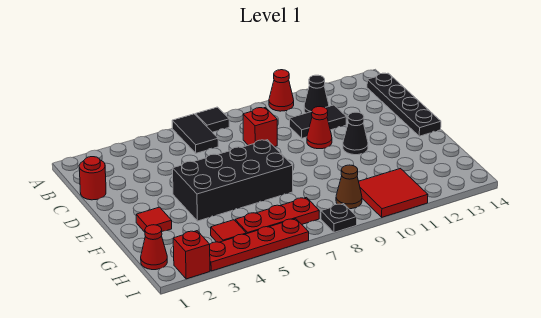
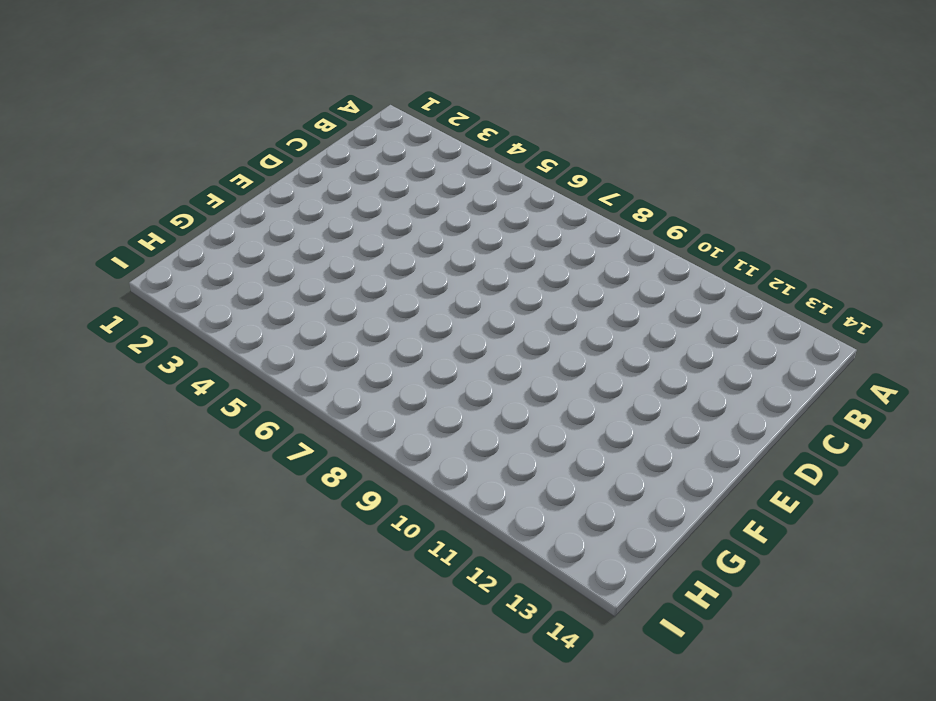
none -> black tile A6:B6 level 1
none -> black tile A7 level 1
none -> red cone A10 level 1

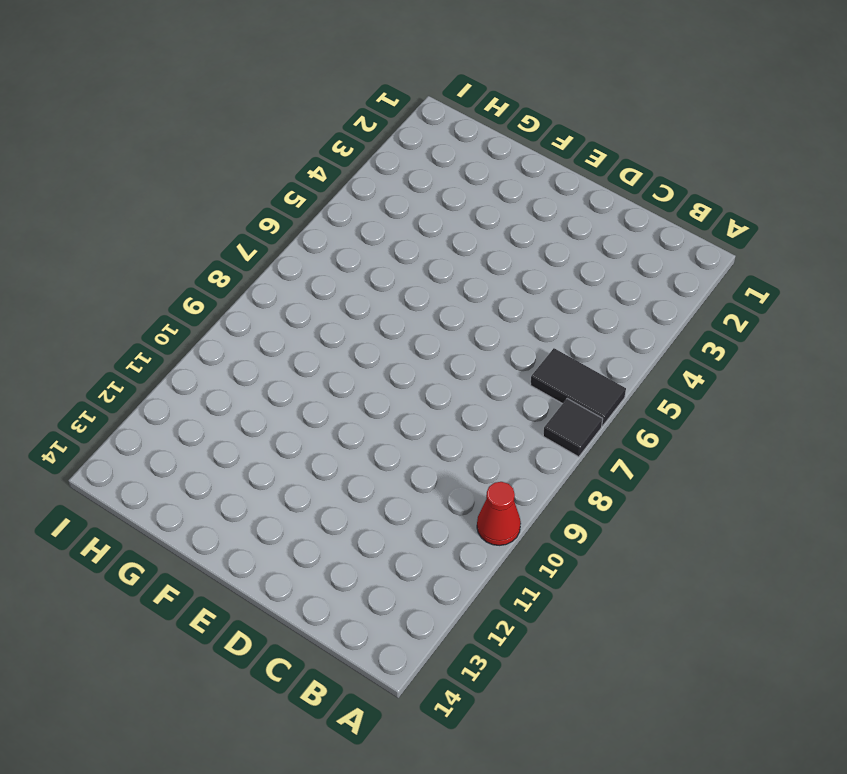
none -> black cone B11 level 1
none -> black plate B14:E14 level 1
none -> red round brick C1 level 1

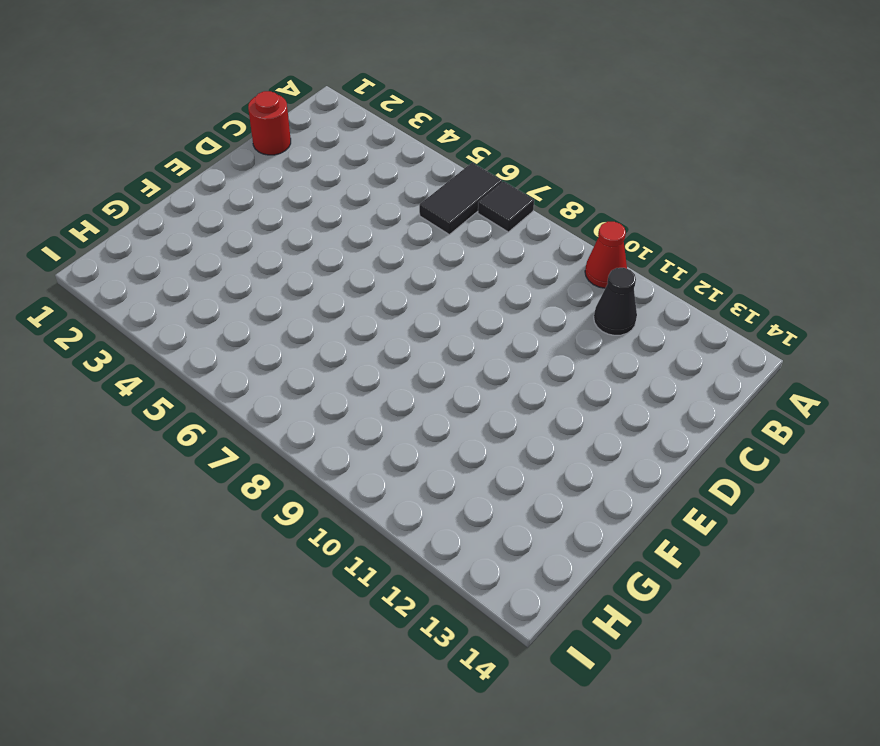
none -> black plate B14:E14 level 1
none -> red brick C8 level 1
none -> black tile C10:C11 level 1

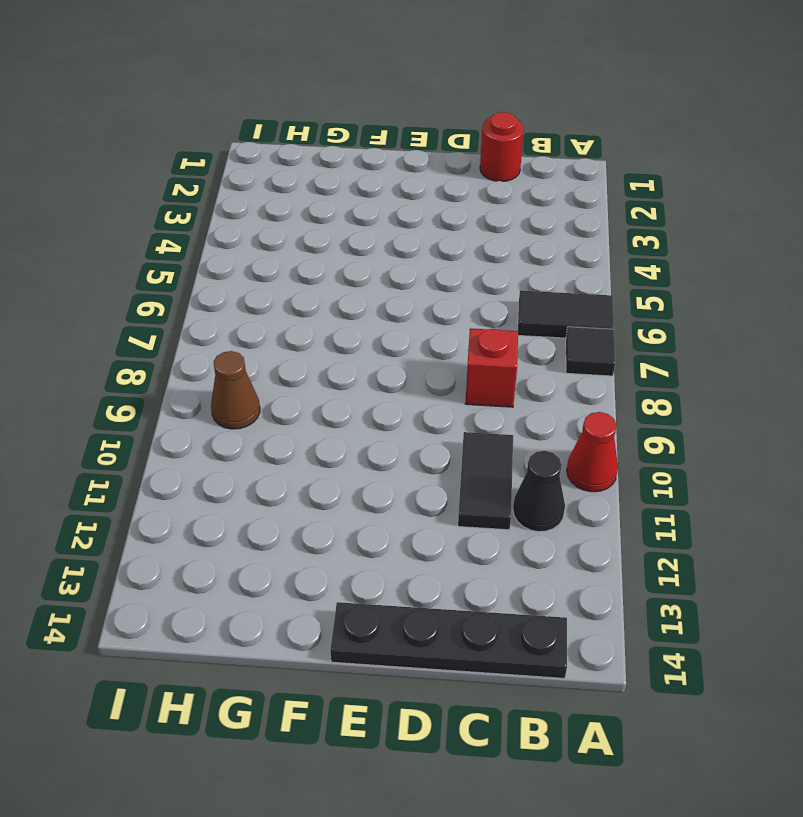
none -> red cone D10 level 1
none -> black brick E4:F7 level 1
none -> black cone E11 level 1

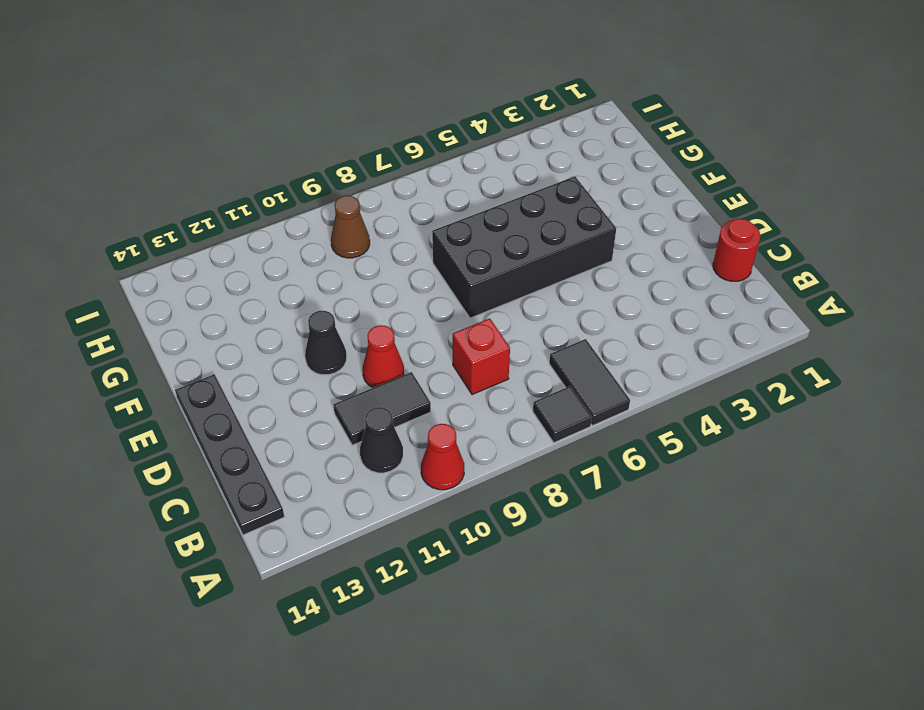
none -> red tile F2 level 1
none -> red cone H1 level 1
none -> red tile H4 level 1

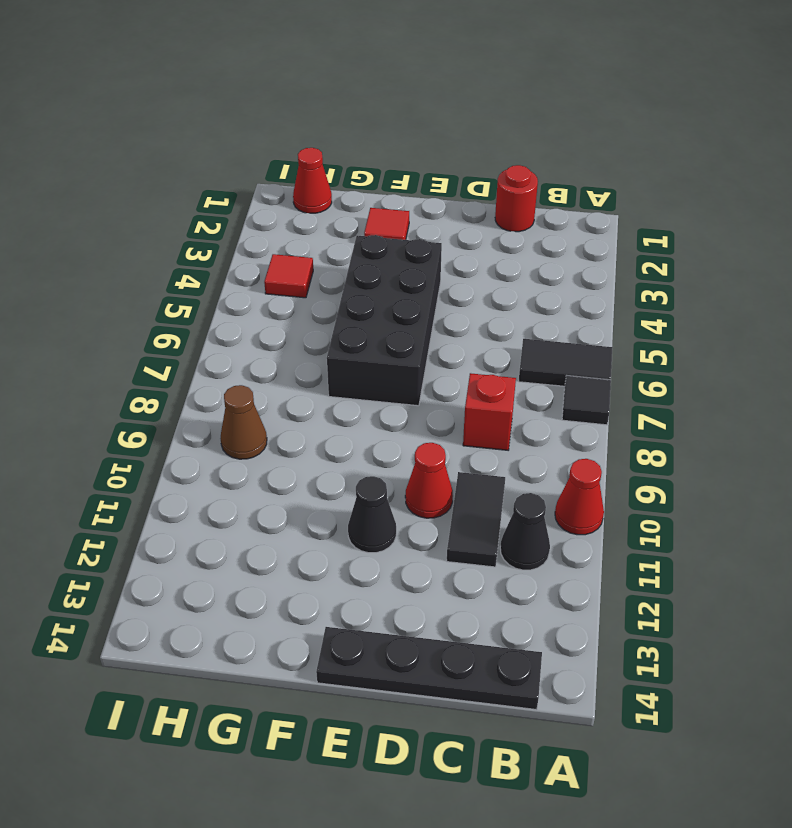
none -> red plate H5:H7 level 1
none -> red tile H10:I11 level 1
none -> red brick I2 level 1

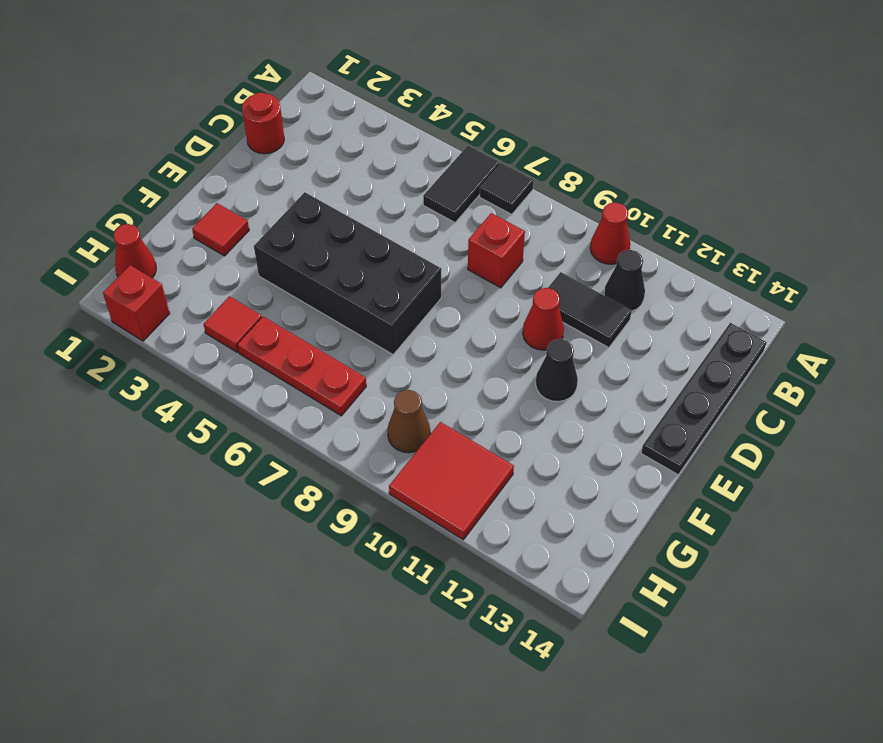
none -> red plate I3:I6 level 1
none -> black plate I8 level 1

